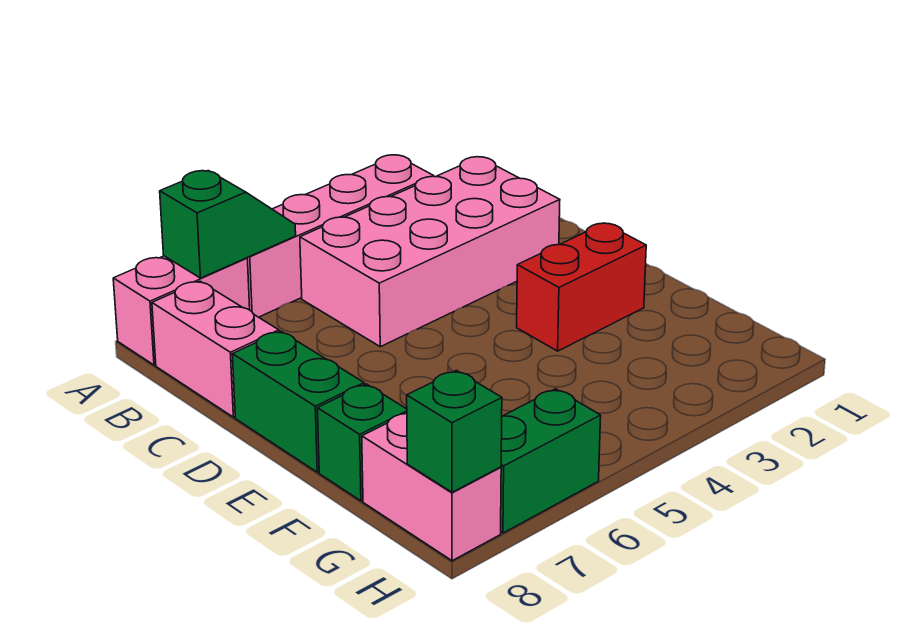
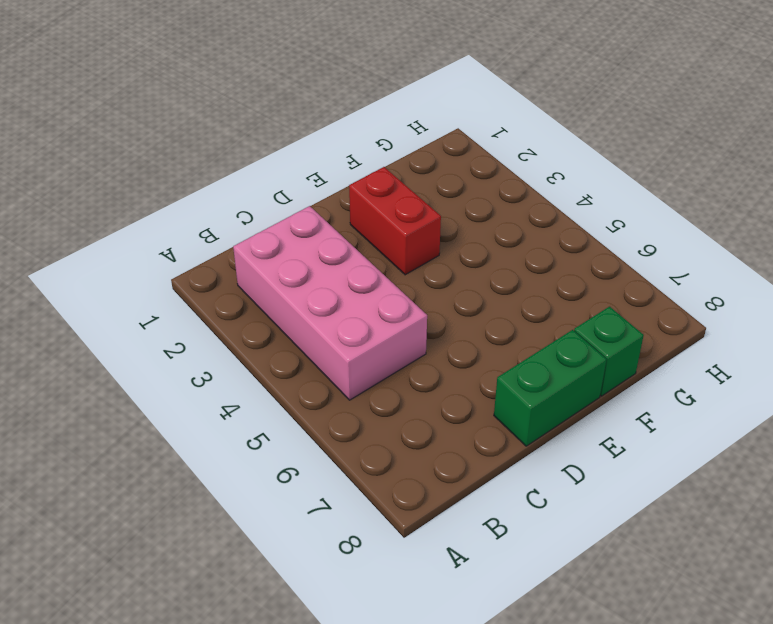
none -> pink brick A3:A6 level 1
none -> pink brick A7:A8 level 1

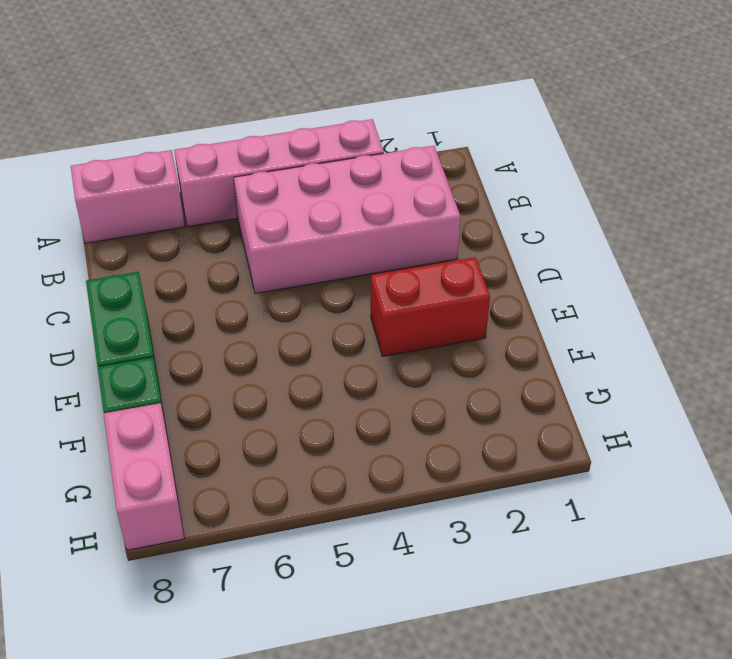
none -> pink brick B8:C8 level 1
none -> green brick H6:H7 level 1

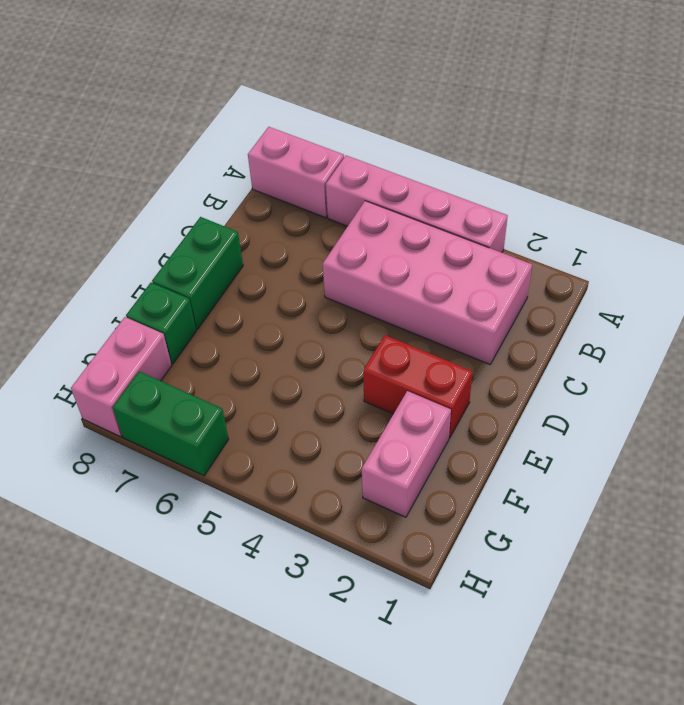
pink brick F2:G2 level 1 -> pink brick B8:C8 level 1
none -> green slope A6:A7 level 2 top 7
none -> green brick H8 level 2

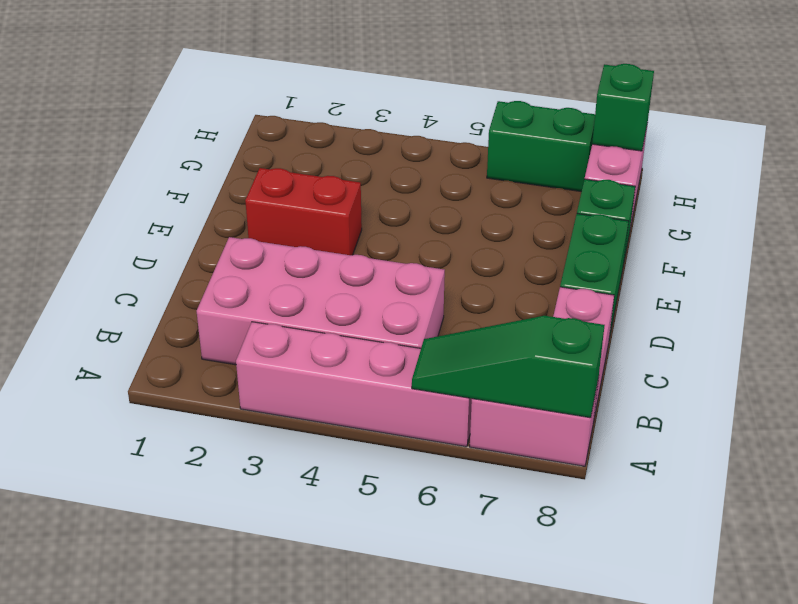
green slope A6:A8 level 2 top 8 -> green slope A6:A7 level 2 top 7

